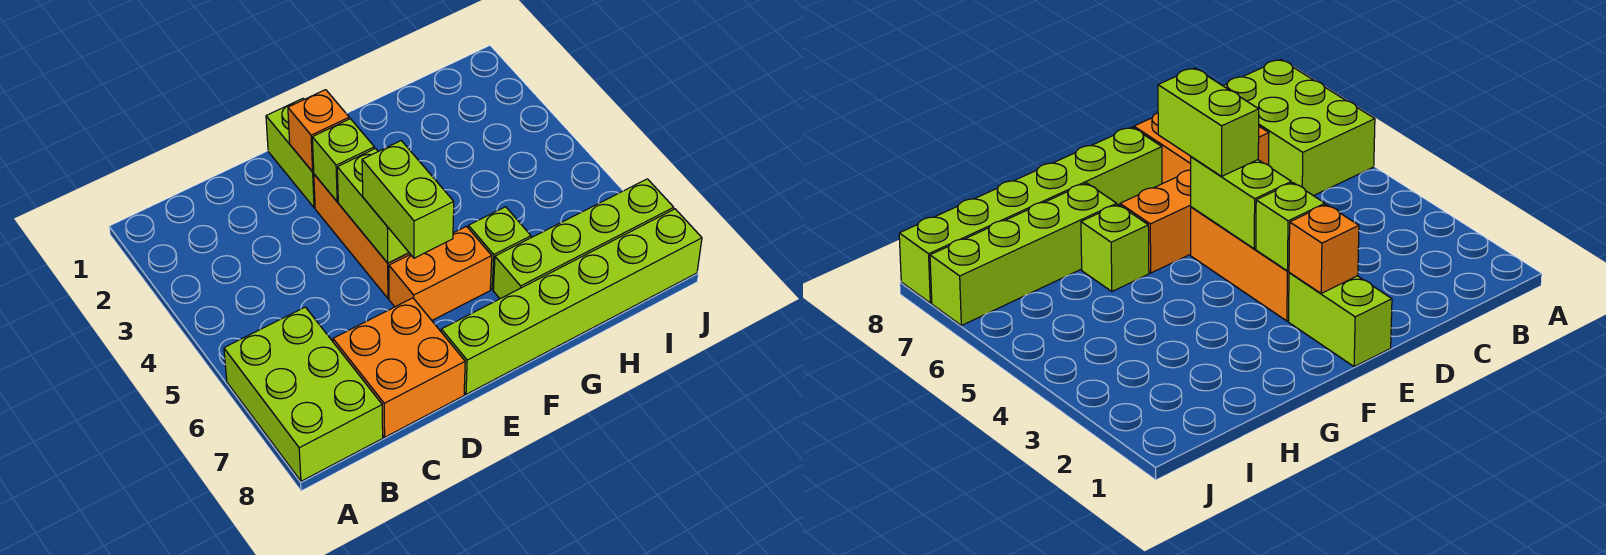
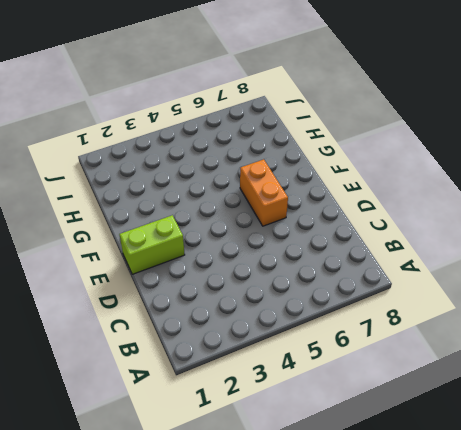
none -> lime brick A6:B8 level 1
none -> orange brick C7:D8 level 1
none -> orange brick E3:E5 level 1

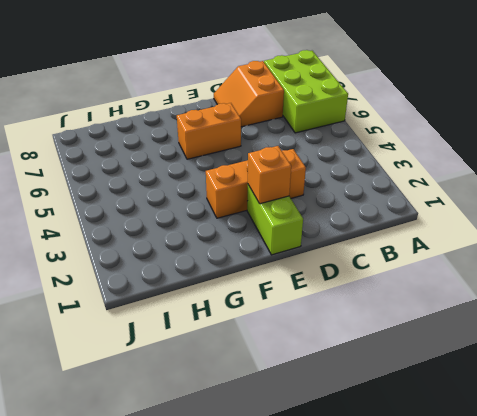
orange slope C7:D8 level 1 top C -> orange brick C7:D8 level 1
orange brick D3:F3 level 1 -> orange brick E3:E5 level 1
none -> lime brick E8:J8 level 1
none -> lime brick G6 level 1
none -> lime brick G7:J7 level 1

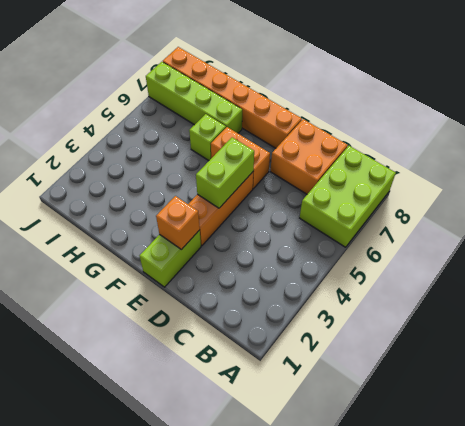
orange brick E8:J8 level 1 -> lime brick E8:J8 level 1
none -> lime brick E3 level 2
none -> lime brick E5:E6 level 3

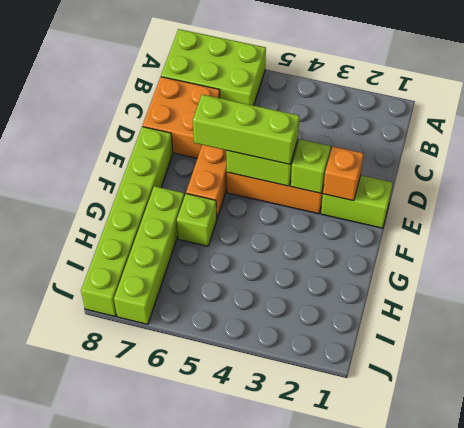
lime brick E4:E6 level 3 -> lime brick E5:E6 level 3

